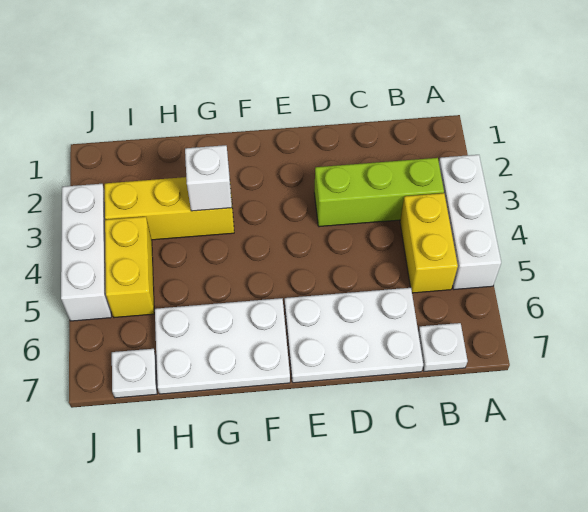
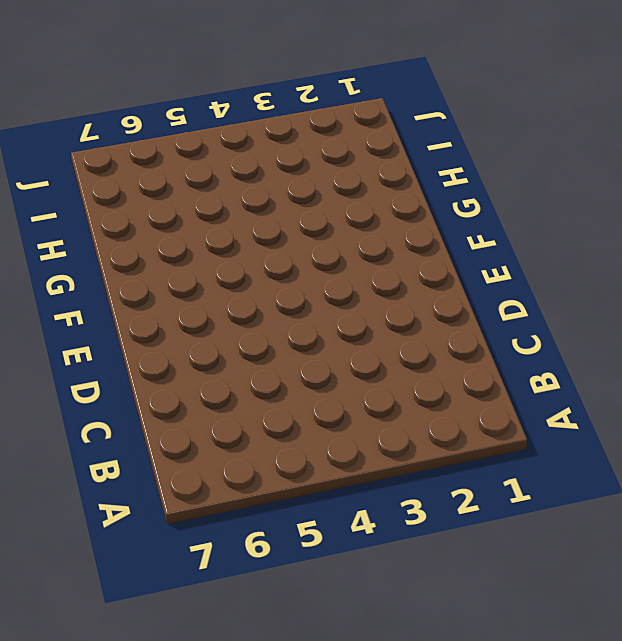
none -> white brick A3:A5 level 1
none -> lime brick B3:D3 level 1

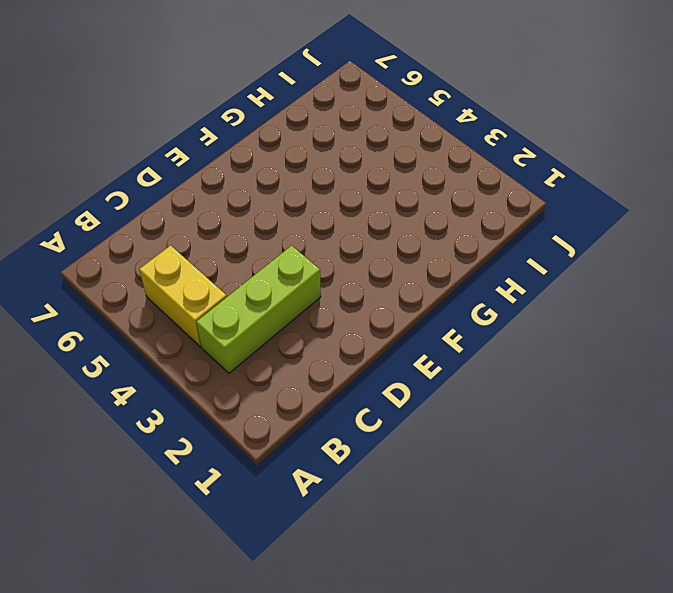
none -> white brick A3:A5 level 1
none -> white plate B7 level 1

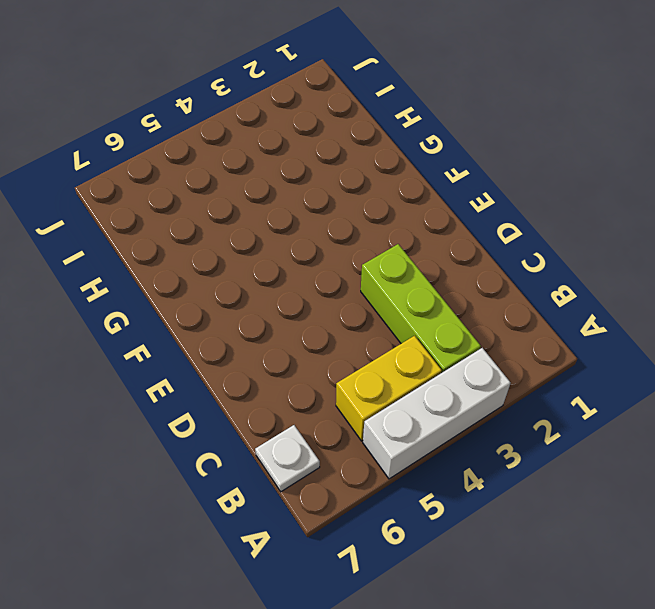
none -> white plate C6:E7 level 1
none -> white plate F6:H7 level 1

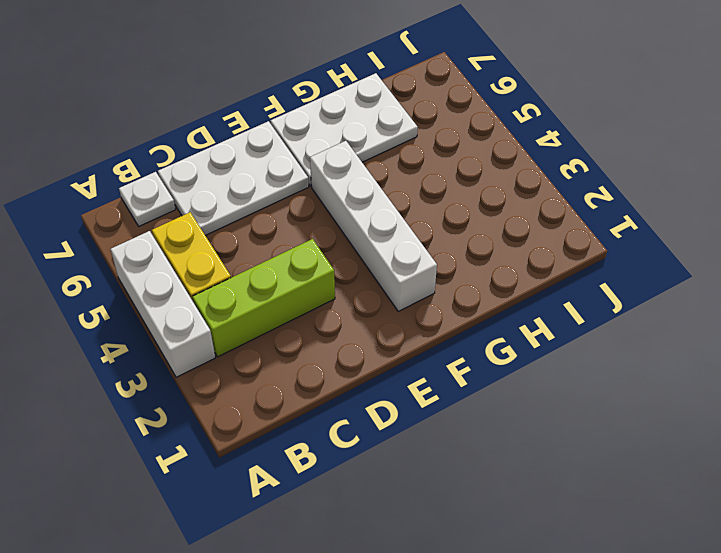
white brick F2:F5 level 1 -> none
none -> yellow brick G3:I3 level 1
none -> yellow brick I4:I5 level 1

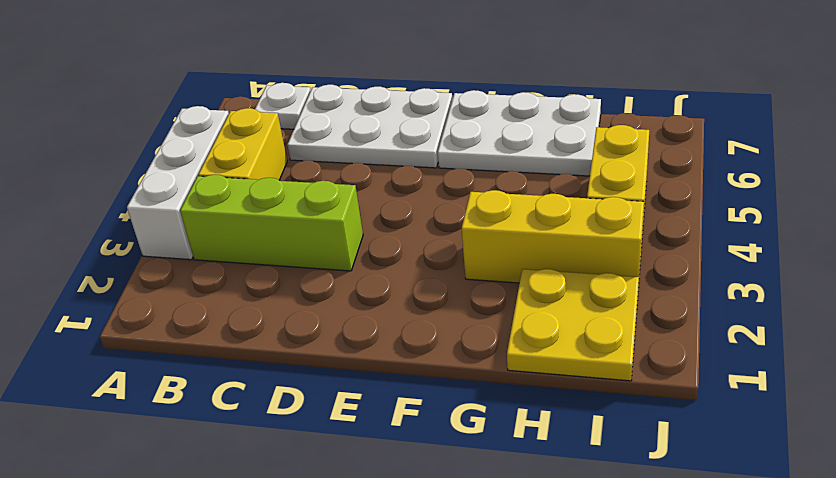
yellow plate H1:I2 level 1 -> none
none -> white plate I7 level 1
none -> white brick J3:J5 level 1

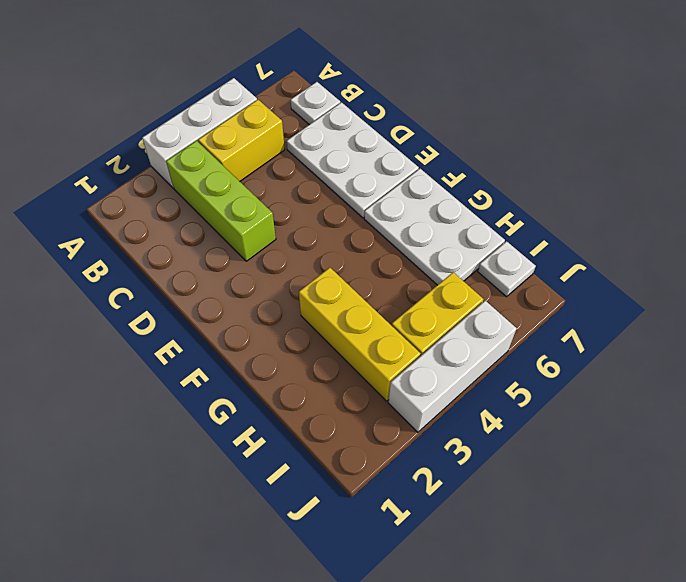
none -> white brick G3 level 2

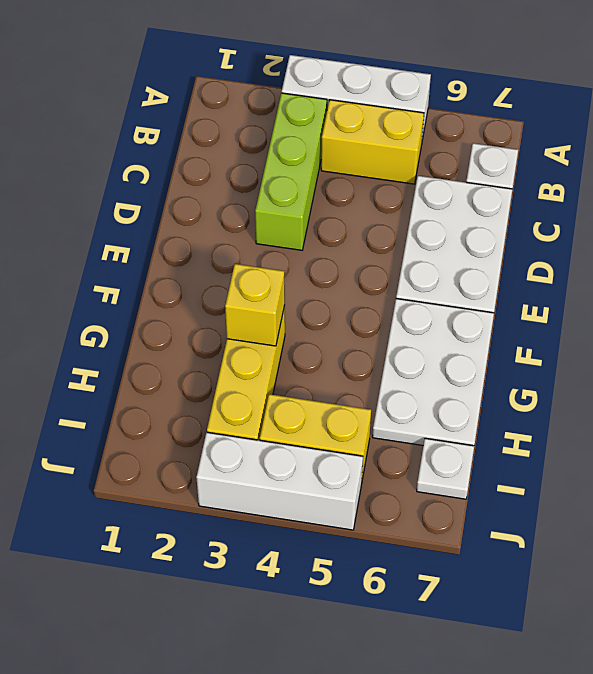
yellow brick G3 level 2 -> white brick G3 level 2

